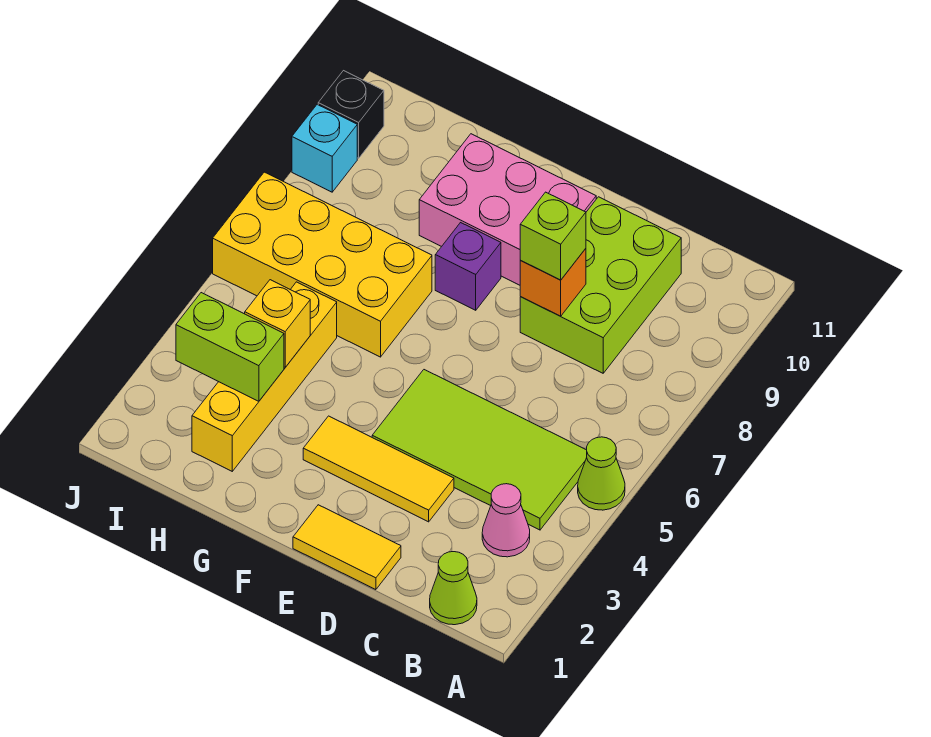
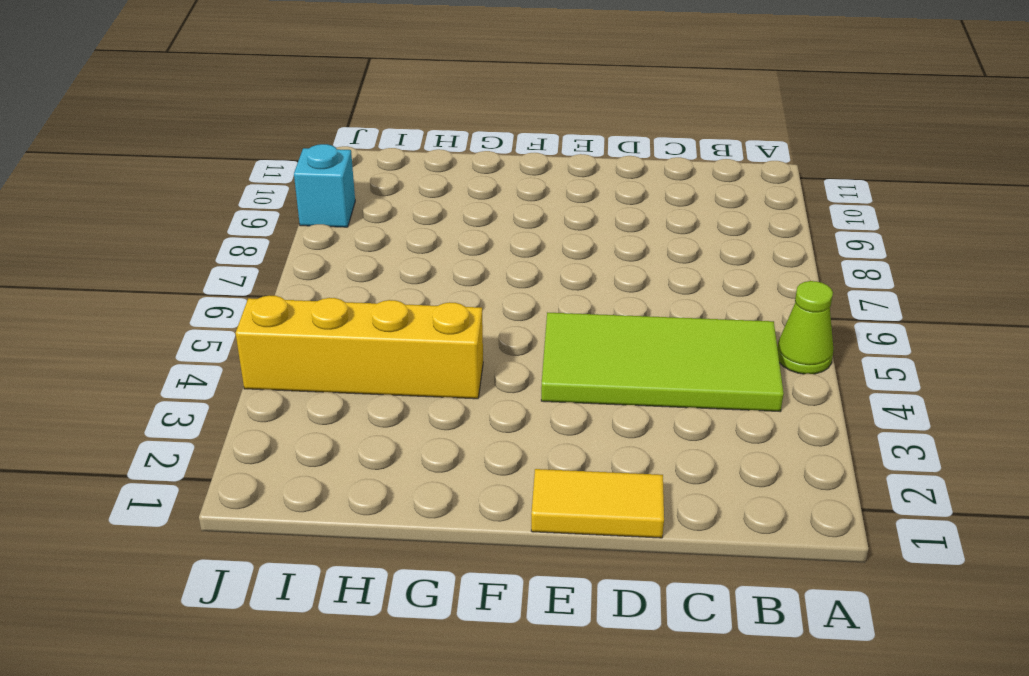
yellow brick G4:J4 level 1 -> yellow brick H2:H5 level 1
none -> lime cone B1 level 1
none -> pink cone B3 level 1
none -> lime brick C8:D10 level 1

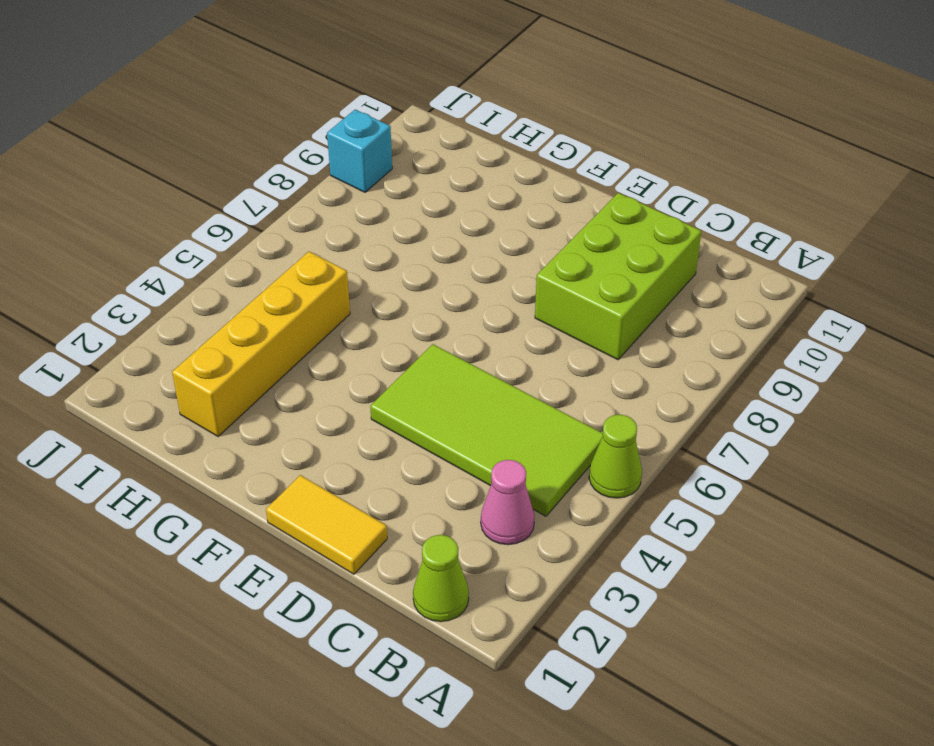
none -> yellow tile D3:F3 level 1
none -> pink brick E9:G10 level 1
none -> purple brick F8 level 1

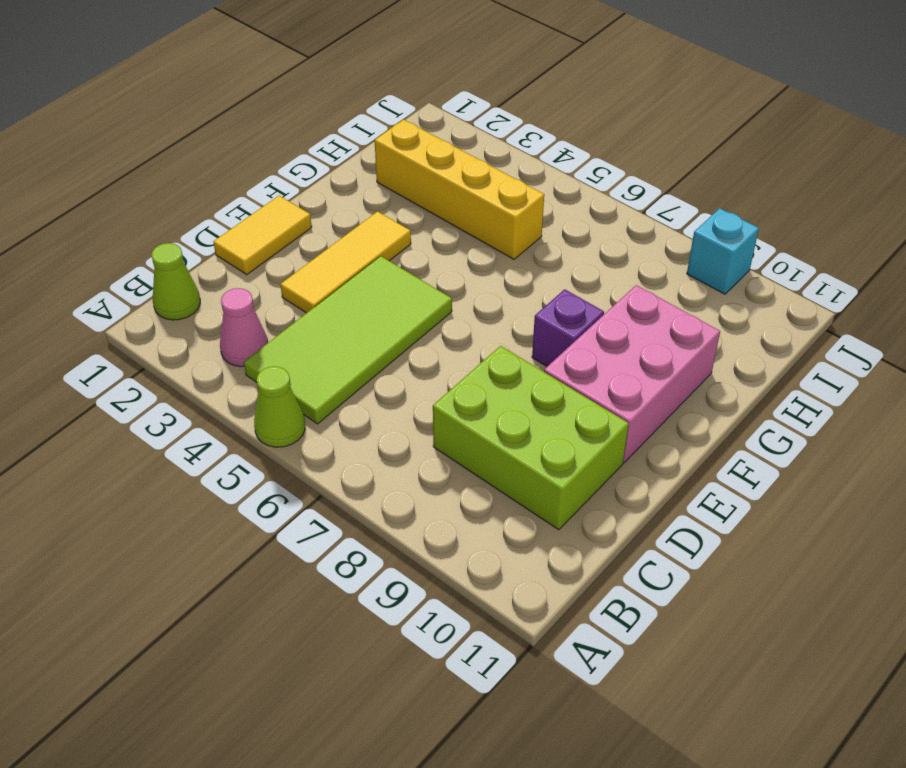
none -> yellow brick G6:J7 level 1
none -> black brick J10 level 1
none -> orange brick D8 level 2

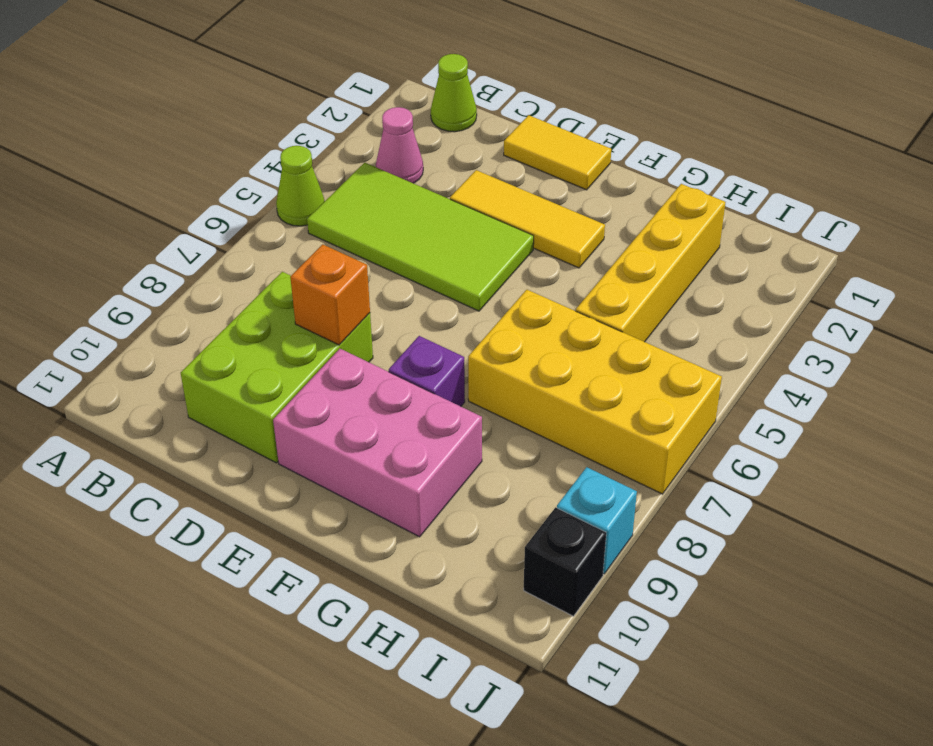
none -> lime brick H3:I3 level 2
none -> yellow brick H4 level 2
none -> lime brick D8 level 3

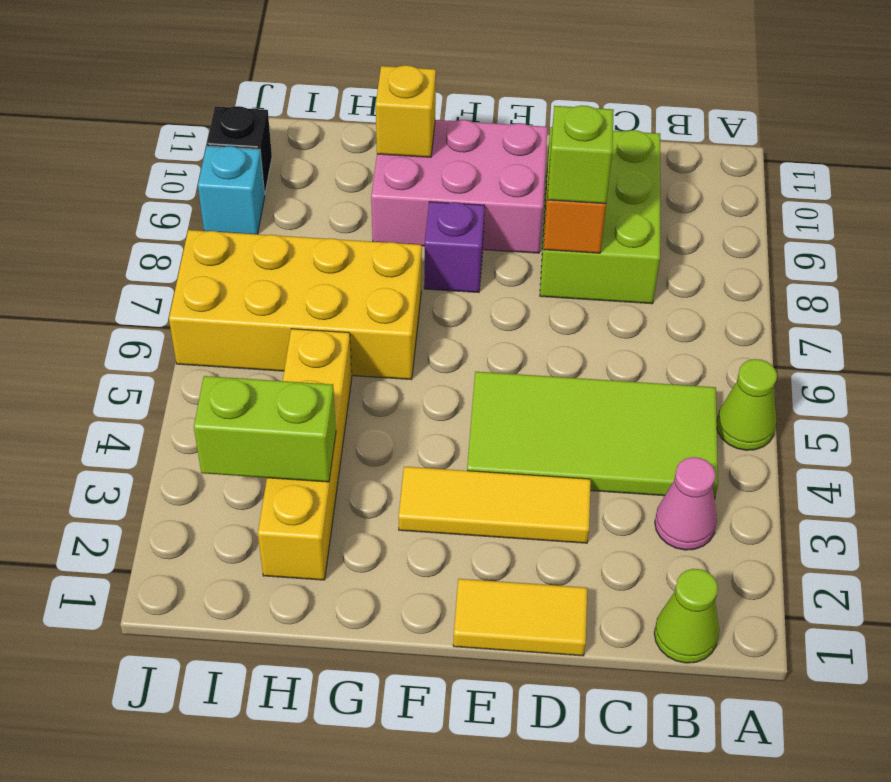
yellow brick G10 level 2 -> yellow brick H4 level 2

